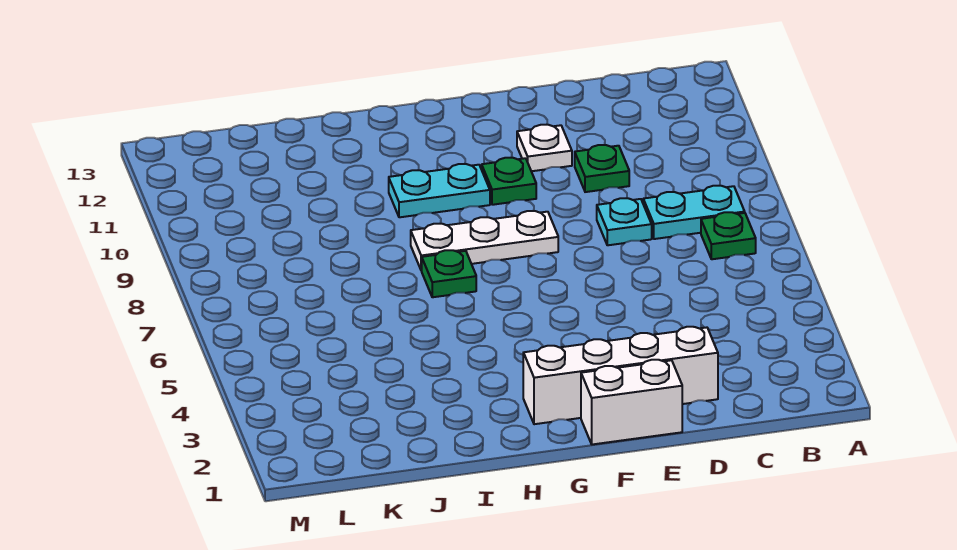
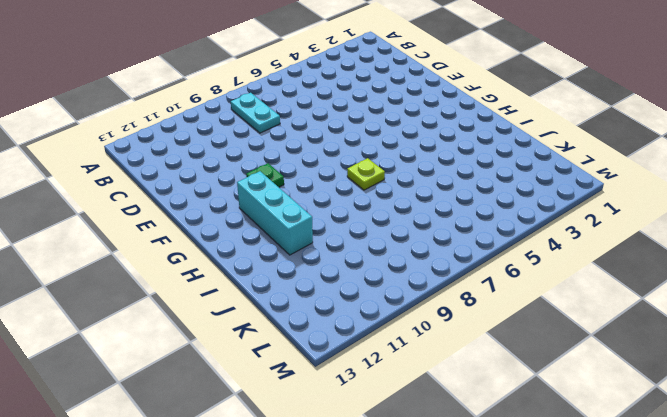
cyan brick G11:I11 level 1 -> none
lime plate H7 level 1 -> green plate H7 level 1
none -> green plate B7 level 1
none -> white brick D2:G2 level 1

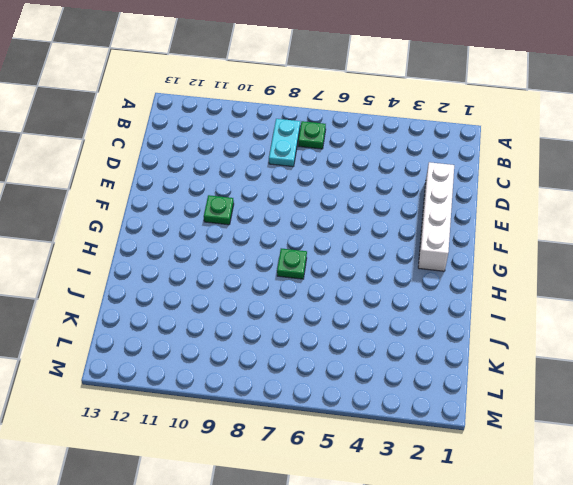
none -> cyan plate D8 level 1
none -> green plate D10 level 1

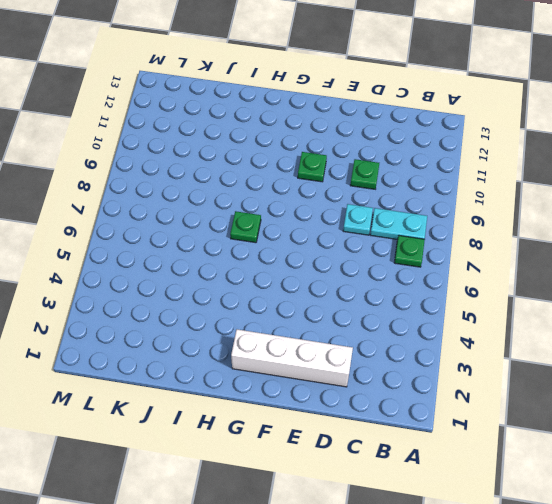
none -> white brick E1:F1 level 1
none -> white plate E11 level 1

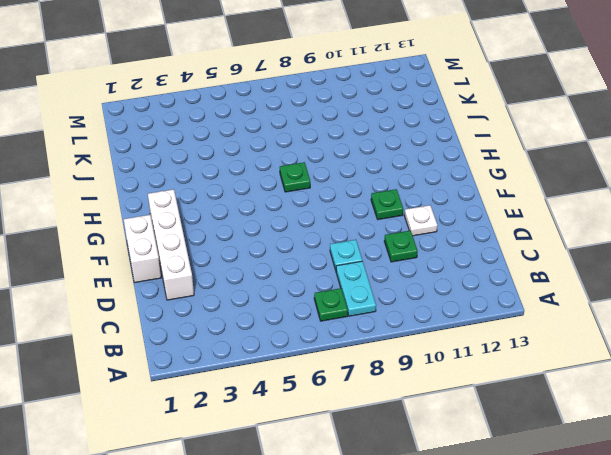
none -> white plate F8:H8 level 1
none -> cyan plate G10:H10 level 1

